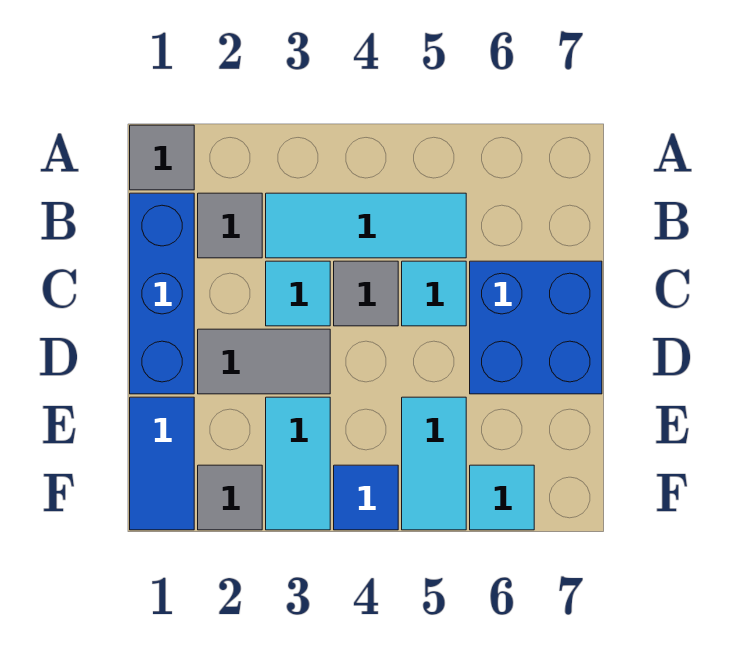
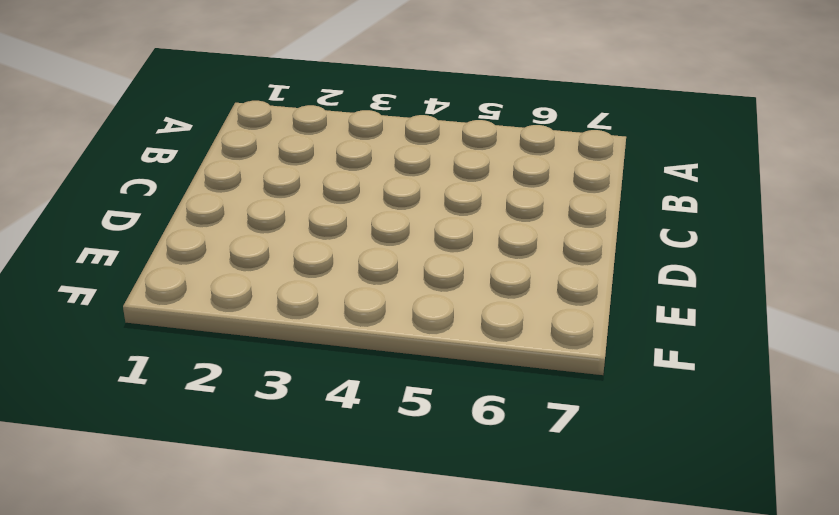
none -> grey tile A1 level 1
none -> blue brick B1:D1 level 1
none -> grey tile B2 level 1

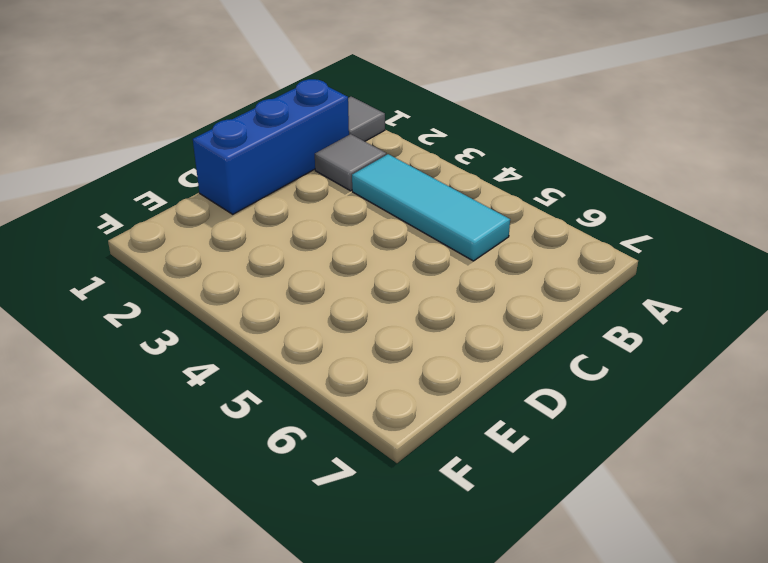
none -> cyan tile C3 level 1
none -> grey tile C4 level 1
none -> cyan tile C5 level 1

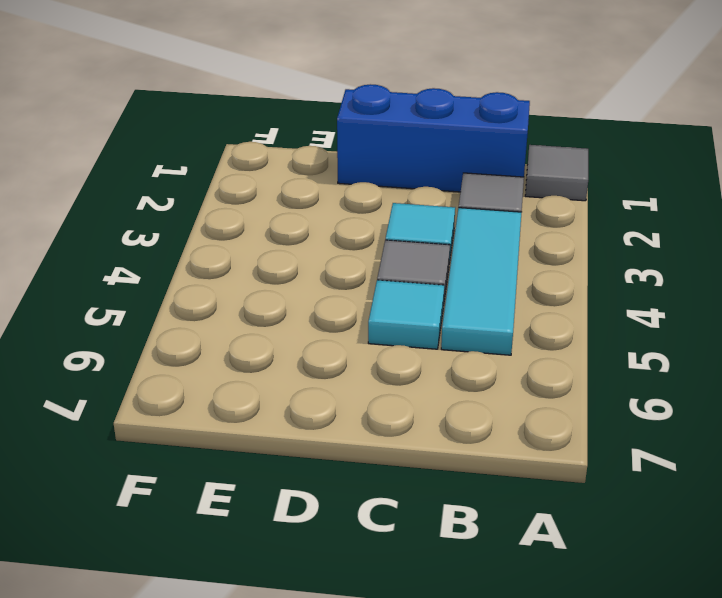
none -> blue brick C6:D7 level 1
none -> grey tile D2:D3 level 1
none -> blue tile E1:F1 level 1

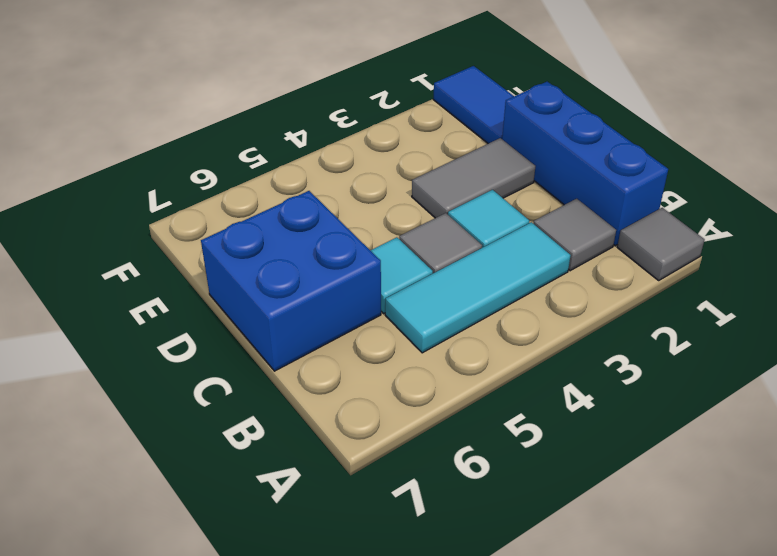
none -> cyan tile E3:F3 level 1
none -> cyan tile E5:F5 level 1
none -> grey tile F2 level 1

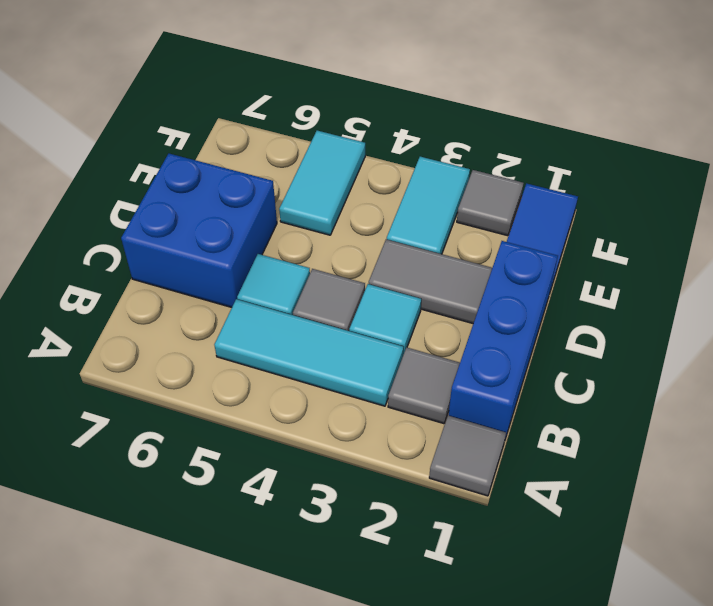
none -> blue tile F4 level 1
none -> cyan tile F6 level 1

